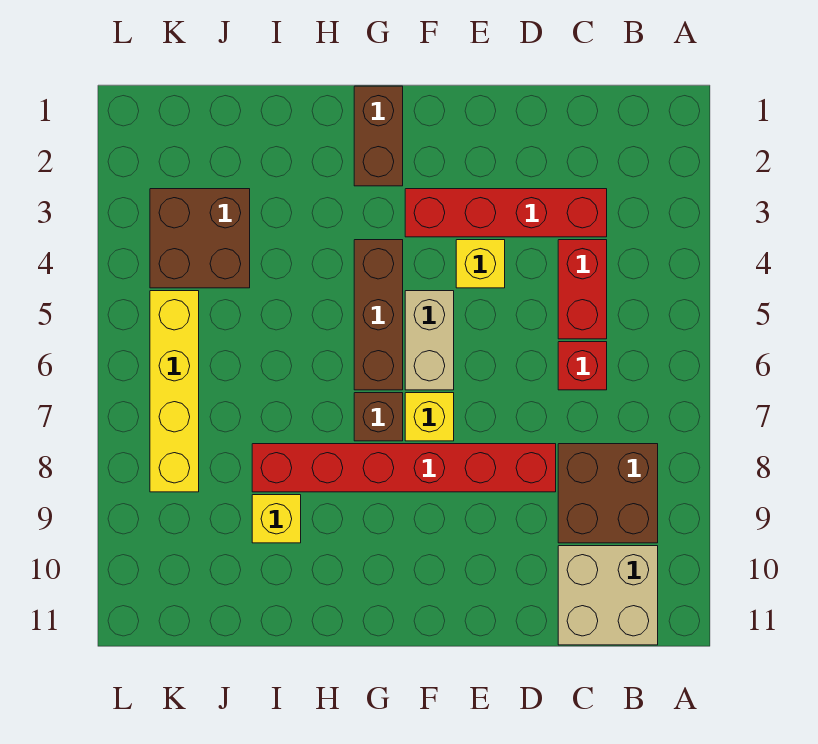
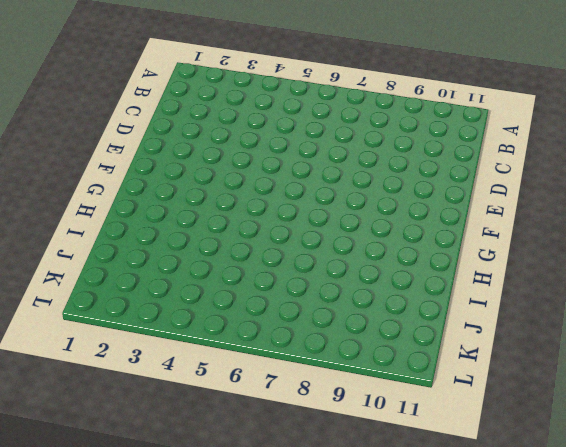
none -> brown brick B8:C9 level 1
none -> tan brick B10:C11 level 1
none -> red brick C3:F3 level 1

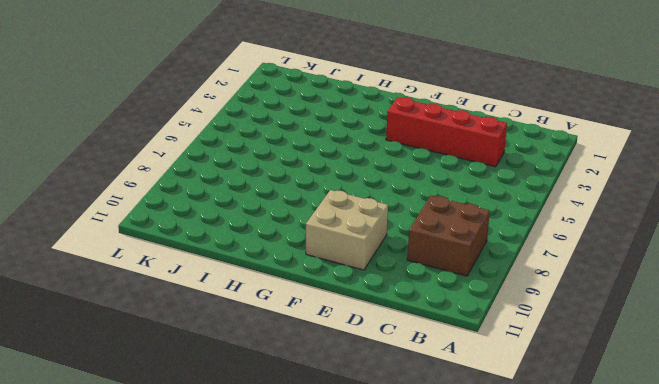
tan brick E9:F10 level 1 -> tan brick B10:C11 level 1
none -> red brick C4:C5 level 1
none -> red brick C6 level 1
none -> red brick D8:I8 level 1

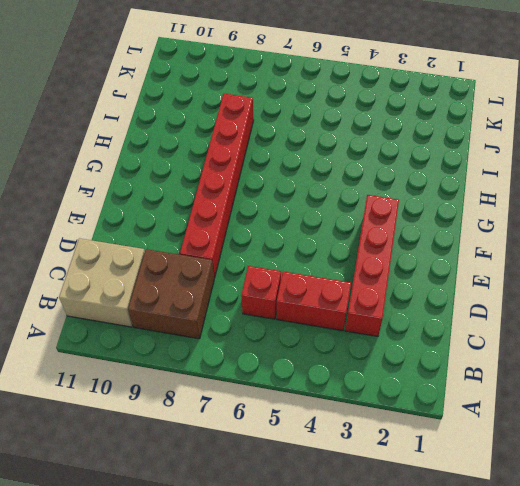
none -> yellow brick E4 level 1
none -> tan brick F5:F6 level 1
none -> yellow brick F7 level 1

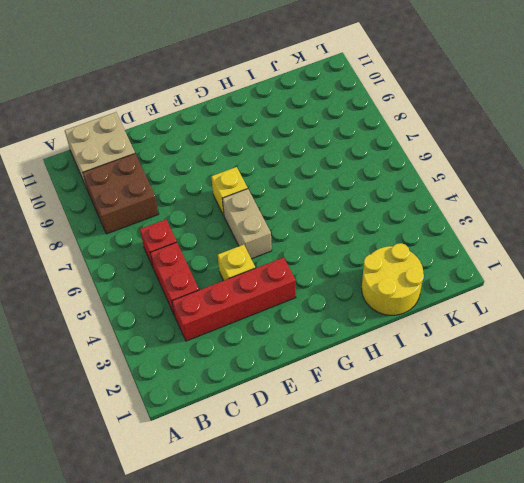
yellow round brick I1:J2 level 1 -> none
none -> red brick D8:I8 level 1
none -> brown brick G1:G2 level 1
none -> brown brick G4:G6 level 1

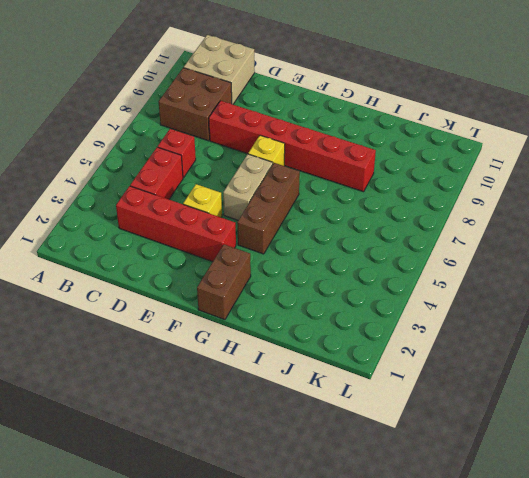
none -> brown brick G7 level 1
none -> yellow brick I9 level 1
none -> brown brick J3:K4 level 1

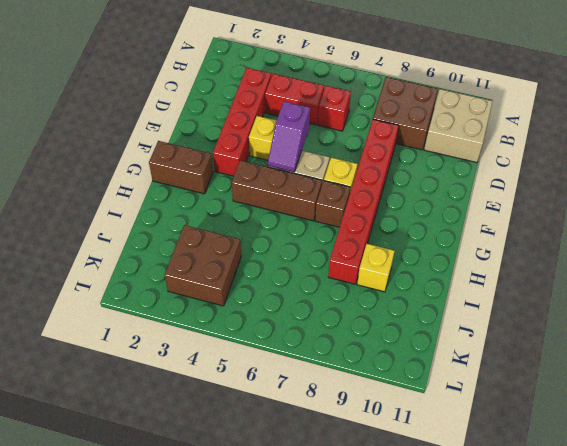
purple slope E5:F5 level 2 top E -> none
none -> yellow brick K5:K8 level 1

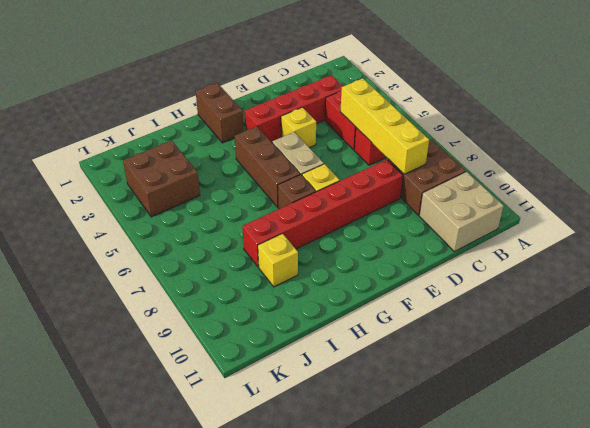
yellow brick C5:C8 level 2 -> yellow brick K5:K8 level 1

